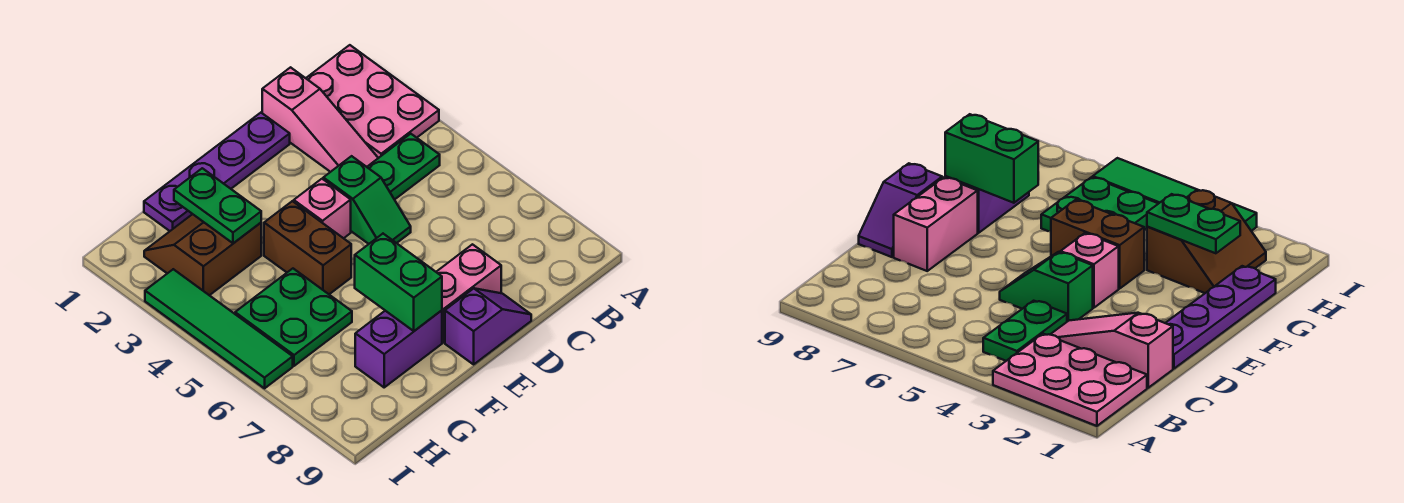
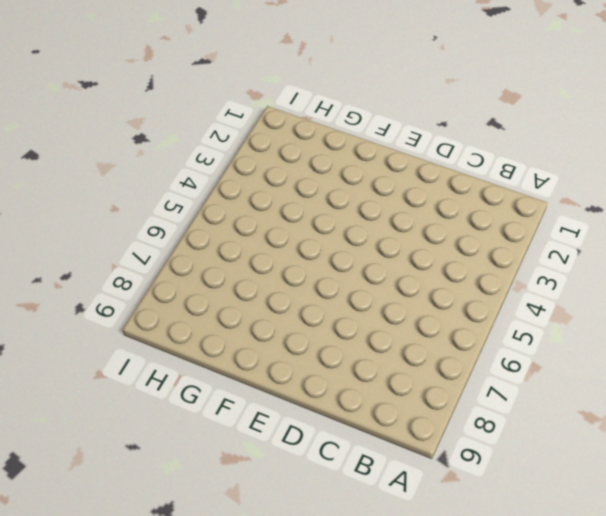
none -> pink plate A1:B3 level 1
none -> green plate B4:C4 level 1
none -> pink slope C1:C3 level 1 top 1

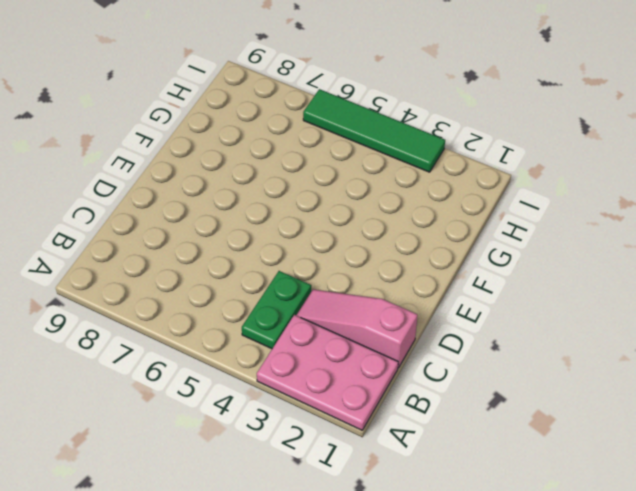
none -> purple plate D1:G1 level 1
none -> green slope D4:D5 level 1 top 4
none -> pink brick D8:E8 level 1

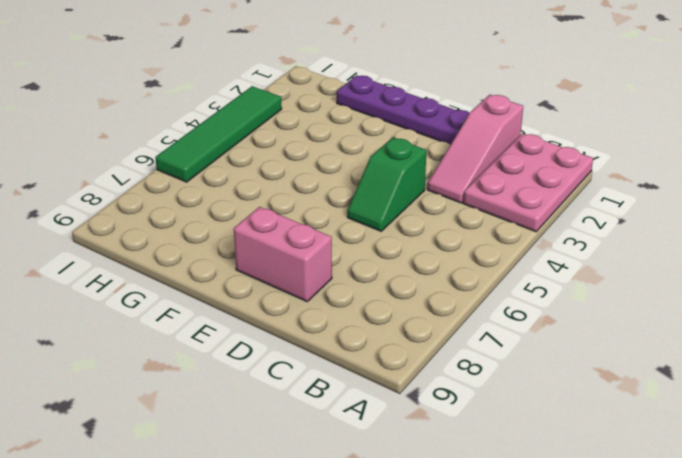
none -> green plate B4:C4 level 1
none -> purple slope D9:E9 level 1 top E
none -> pink brick E4 level 1

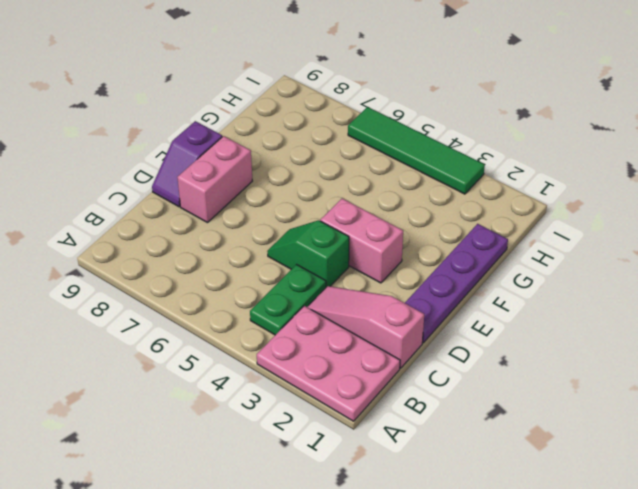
pink brick E3:E4 level 1 -> pink brick E4 level 1
none -> brown brick F4:F5 level 1
none -> purple brick F8:G8 level 1
none -> brown slope G2:H3 level 1 top 3

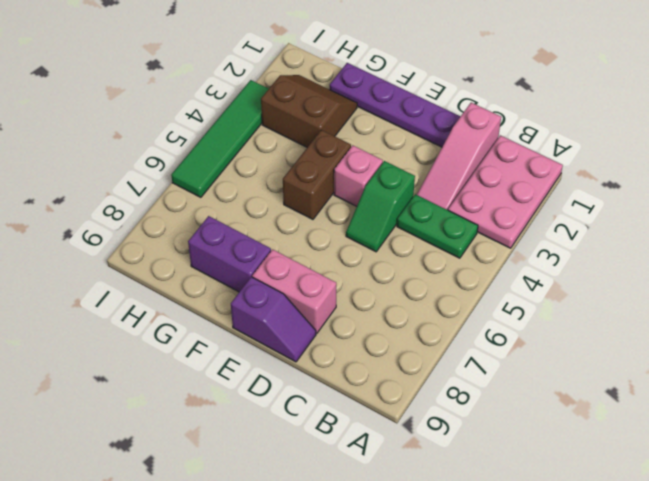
none -> green plate G5:H6 level 1
none -> green brick F7:F8 level 2
none -> green plate G2:G3 level 2

